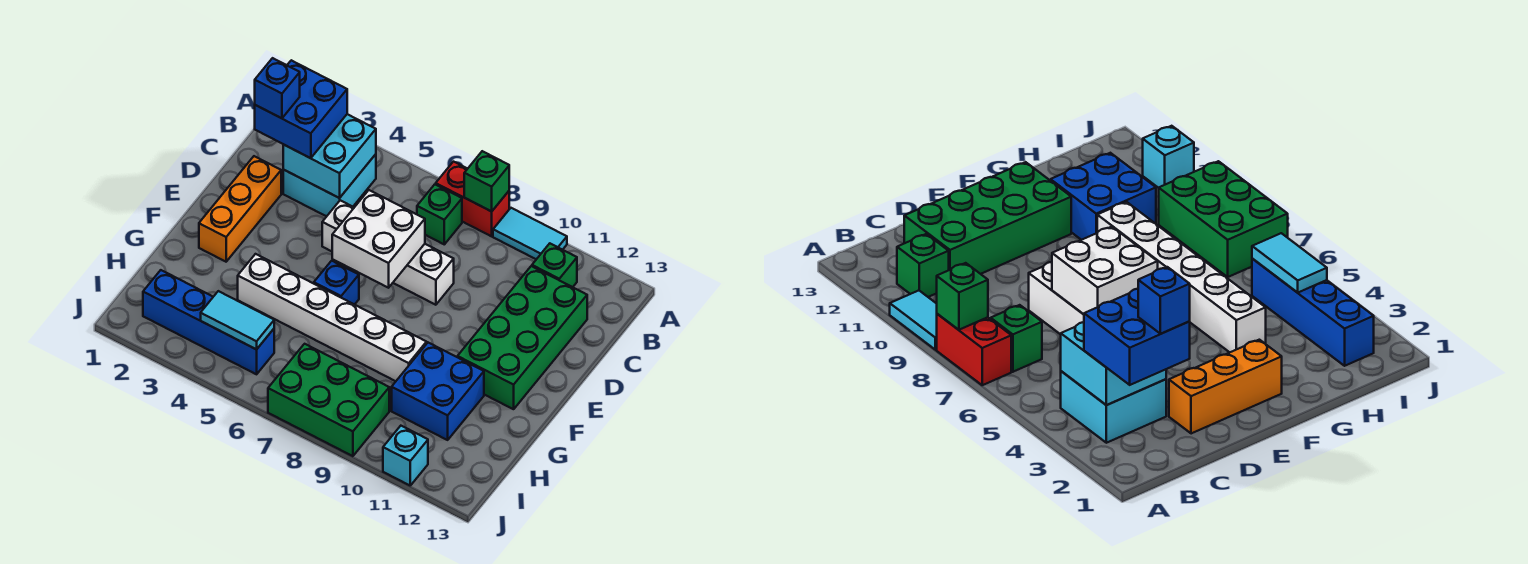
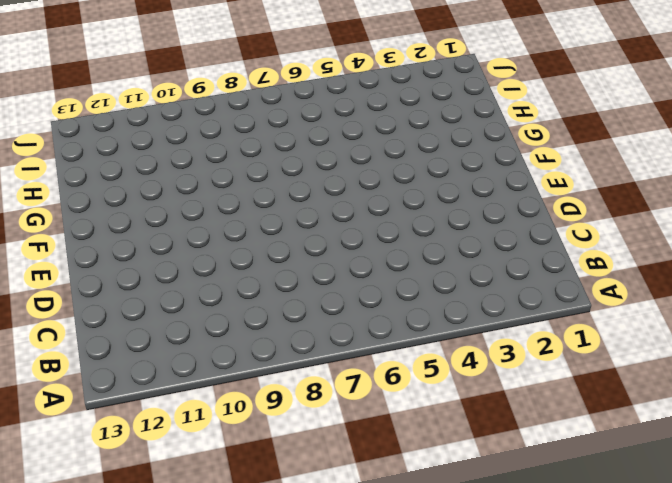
none -> red brick A7:A8 level 1
none -> cyan tile A9:A10 level 1
none -> cyan brick B3:C4 level 1

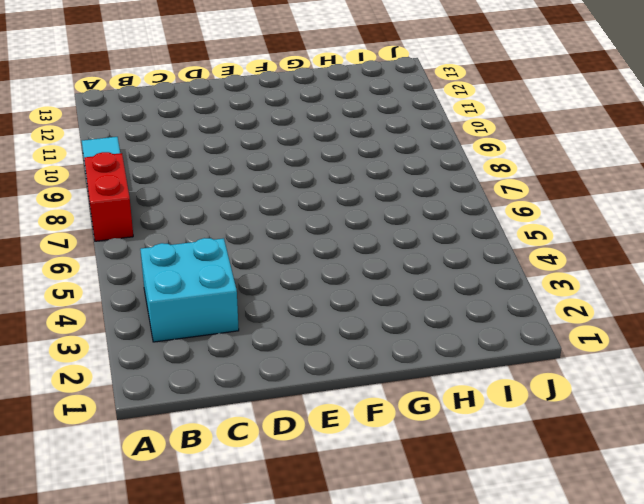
none -> green brick B7 level 1
none -> green brick B11 level 1
none -> green brick C11:F12 level 1

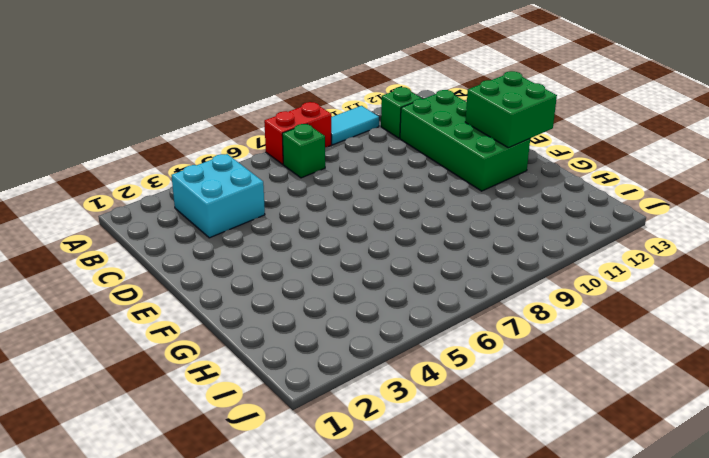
green brick E12:F13 level 2 -> none
none -> orange brick D2:F2 level 1
none -> white brick D5:D8 level 1
none -> blue brick F6 level 1

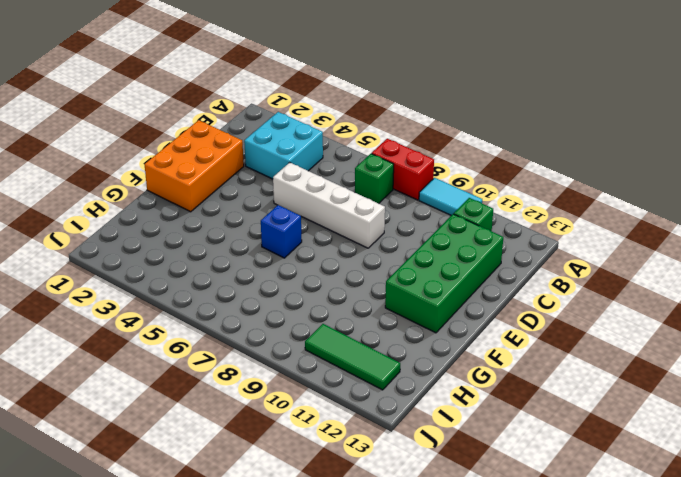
orange brick D1:F2 level 1 -> orange brick D2:F2 level 1
green tile I10:I12 level 1 -> none
none -> white brick G4:G9 level 1
none -> blue brick G10:H11 level 1
none -> blue brick I2:I5 level 1

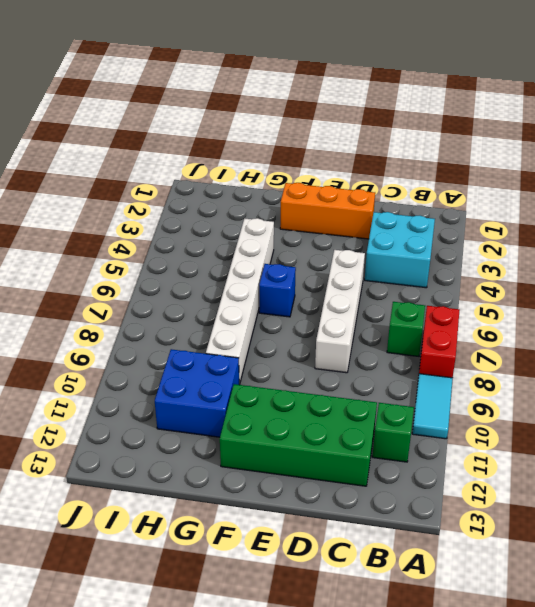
none -> blue brick I2:I5 level 1
none -> green brick I7:J9 level 1
none -> cyan brick J11 level 1

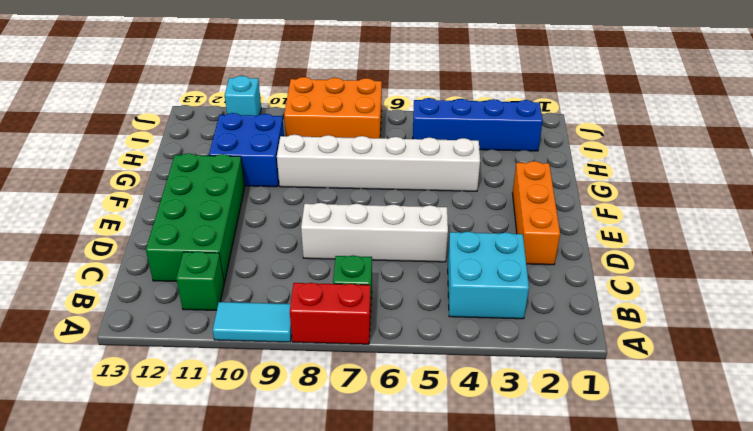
orange brick I7:J9 level 1 -> green brick I7:J9 level 1
none -> blue brick F6 level 1
none -> green brick A8 level 2
none -> cyan brick B3:C4 level 2

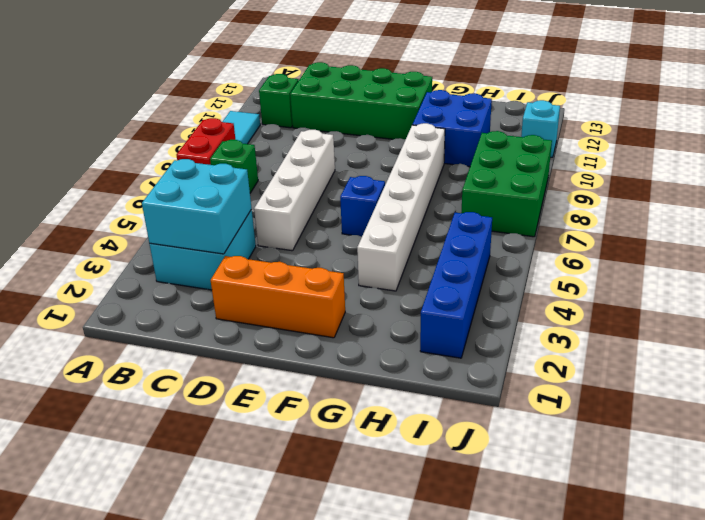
none -> green brick A8 level 2
none -> white brick D6:E7 level 2
none -> cyan tile I4:I5 level 2

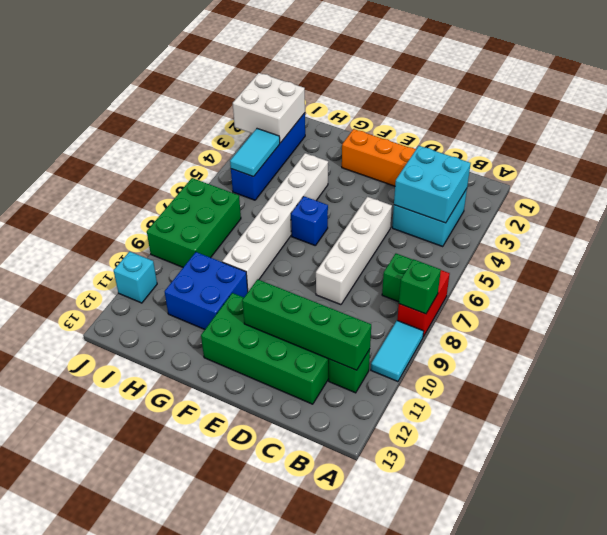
green brick B11:E11 level 2 -> none
white brick I2:J3 level 2 -> white brick D6:E7 level 2
none -> blue brick B2:C3 level 3
none -> blue brick C2 level 4

